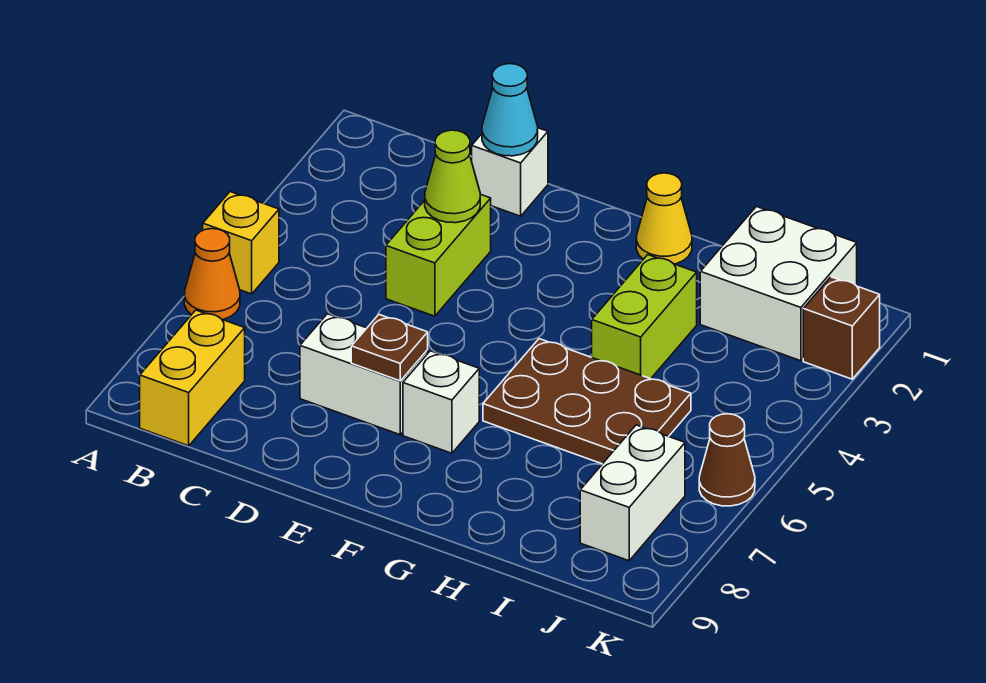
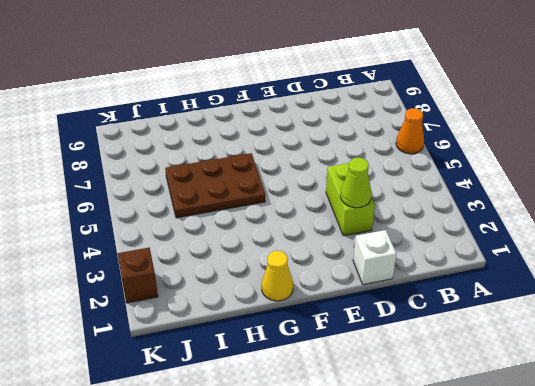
none -> yellow brick A5 level 1
none -> yellow brick B8:B9 level 1
none -> white brick D7:E7 level 1

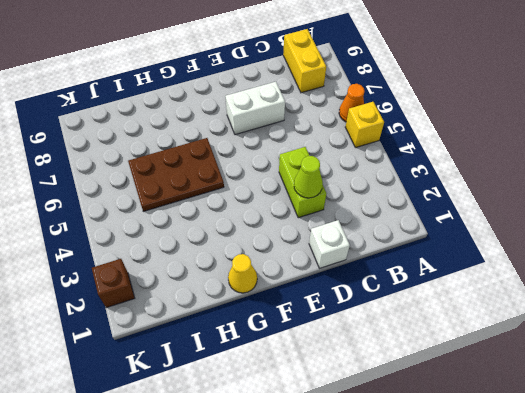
none -> white brick F7 level 1
none -> lime brick H3:H4 level 1
none -> white brick I1:J2 level 1

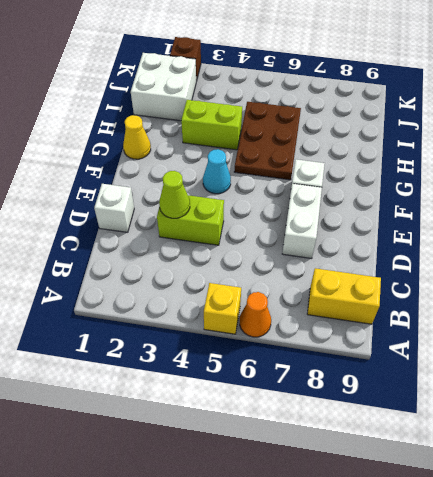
cyan cone F4 level 1 -> cyan cone D1 level 2
none -> white brick J7:J8 level 1
none -> brown cone K6 level 1
none -> brown plate E7 level 2

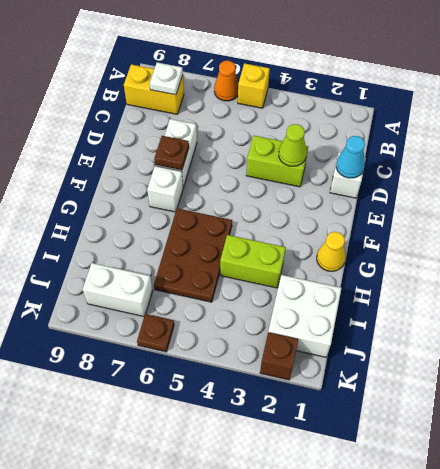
white plate B8 level 2 -> none
brown plate K6 level 1 -> brown cone K6 level 1

